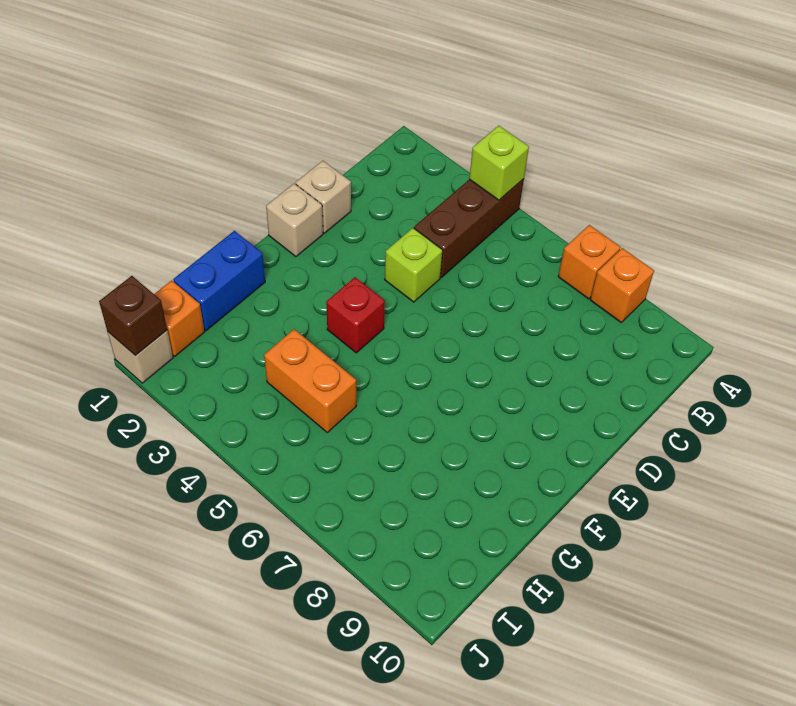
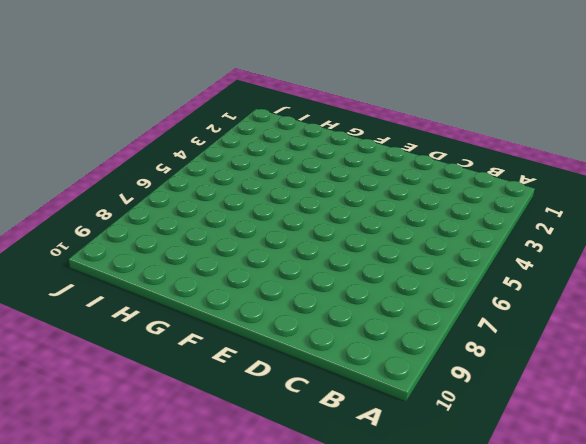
none -> brown brick A4:C4 level 1
none -> orange brick A7 level 1
none -> orange brick A8 level 1

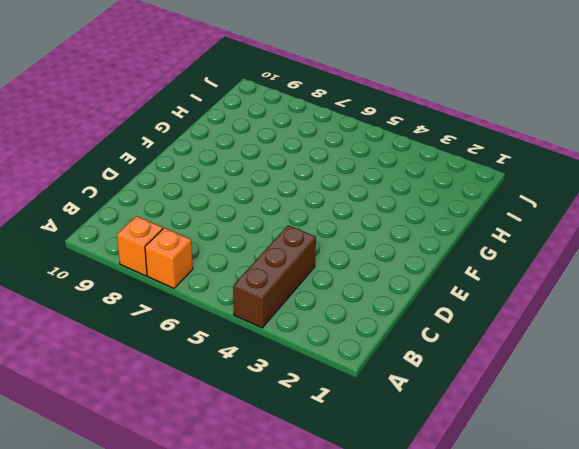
none -> tan brick D1 level 1
none -> lime brick D4 level 1
none -> tan brick E1 level 1

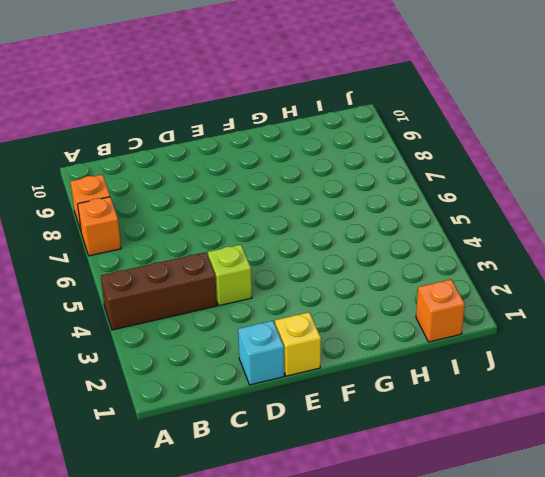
cyan brick D1 level 1 -> tan brick D1 level 1
yellow brick E1 level 1 -> tan brick E1 level 1
none -> red brick F4 level 1
none -> blue brick G1:H1 level 1
none -> orange brick H4:H5 level 1

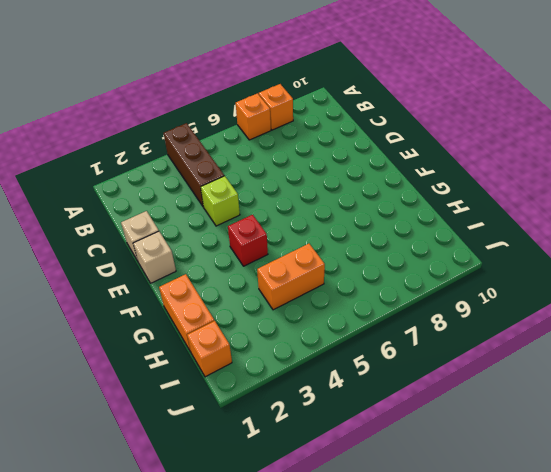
orange brick G1:H1 level 1 -> blue brick G1:H1 level 1
none -> tan brick J1 level 1
none -> lime brick A4 level 2
none -> brown brick J1 level 2

